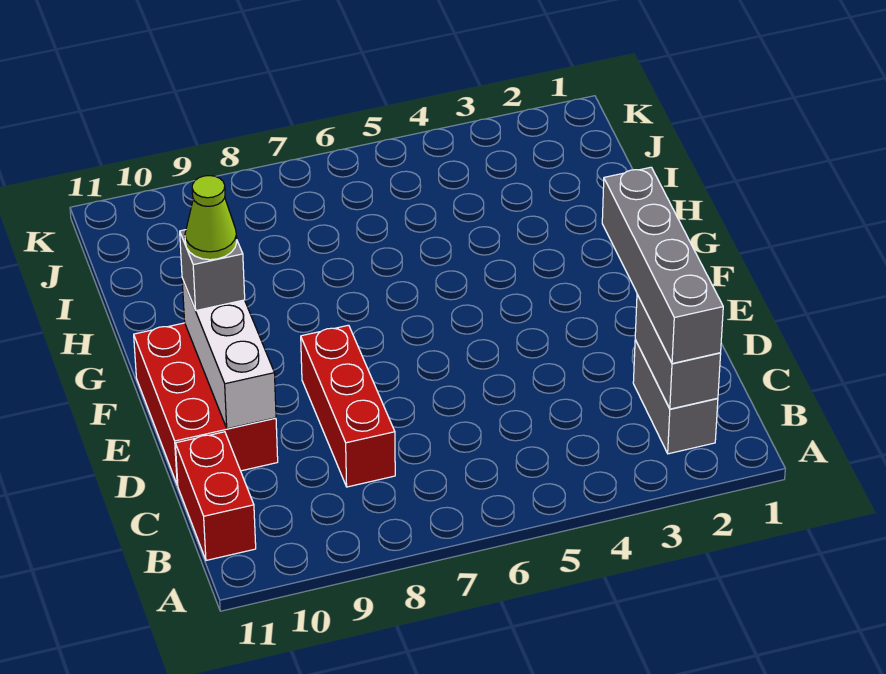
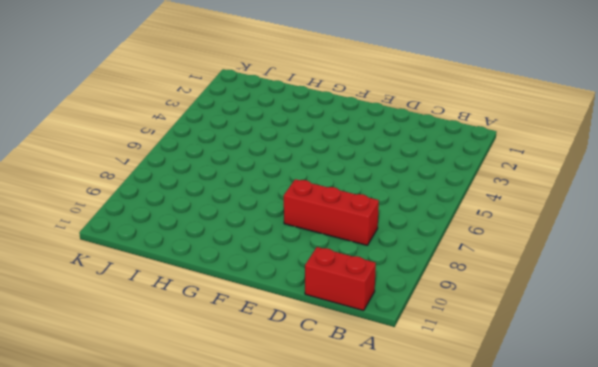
none -> grey brick B2:C2 level 1
none -> red brick D10:F11 level 1

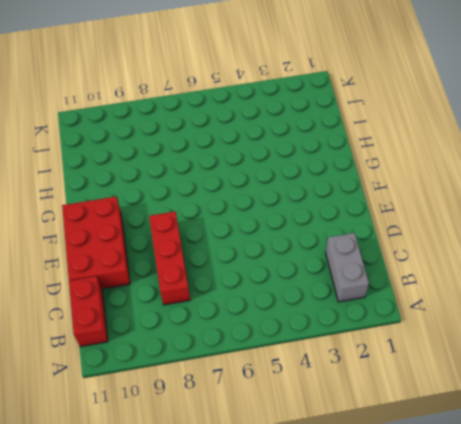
none -> grey brick B2:C2 level 2
none -> white brick D10:F10 level 2

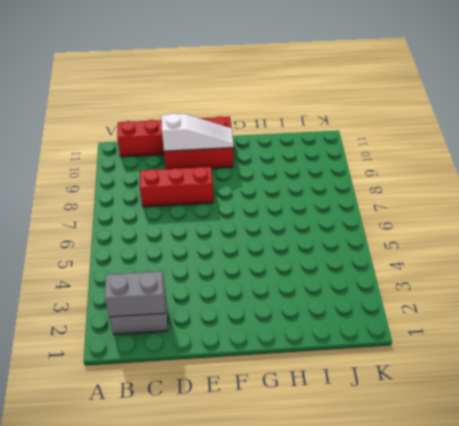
white slope D10:F10 level 2 top D -> white brick D10:F10 level 2
none -> grey brick B2:E2 level 3
none -> grey brick F10 level 3

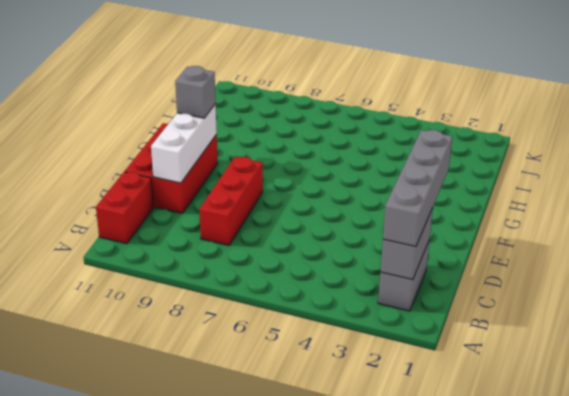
none -> lime cone F10 level 4

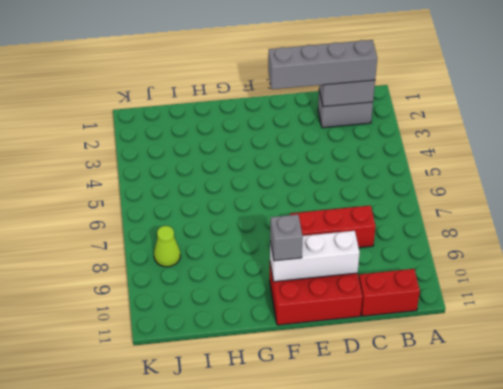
lime cone J8 level 1 -> lime cone F10 level 4

